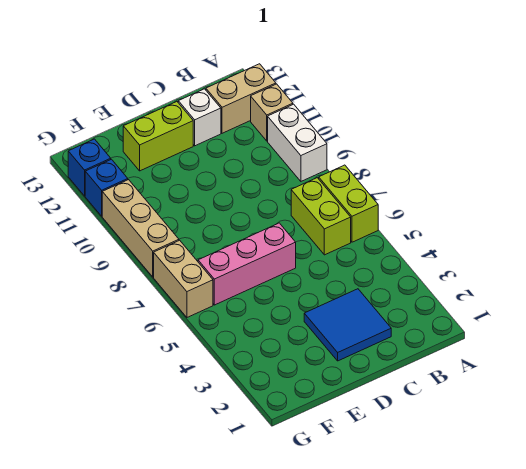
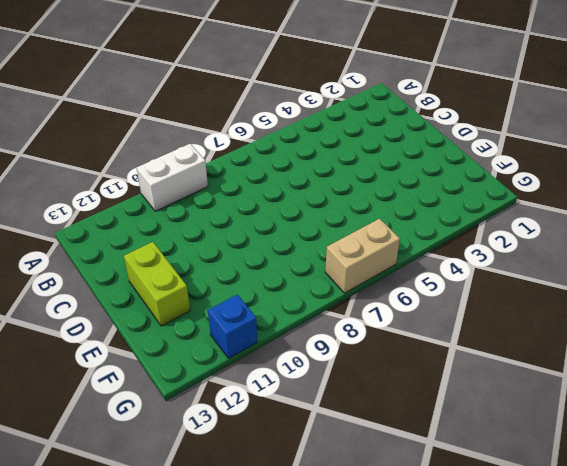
none -> lime brick A6:A7 level 1
none -> tan brick A11 level 1
none -> tan brick A12:B12 level 1

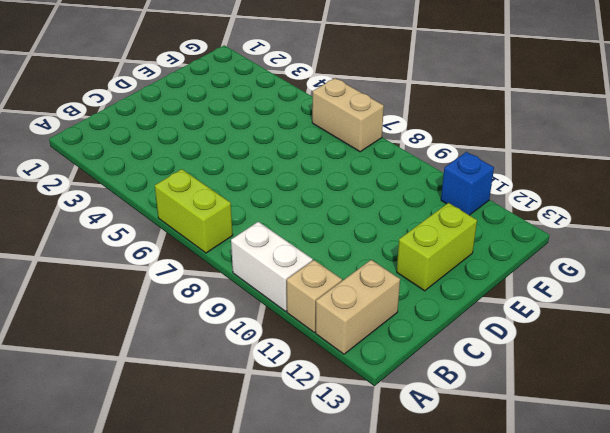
none -> lime brick B6:B7 level 1
none -> blue tile C2:D3 level 1
none -> white brick C12 level 1

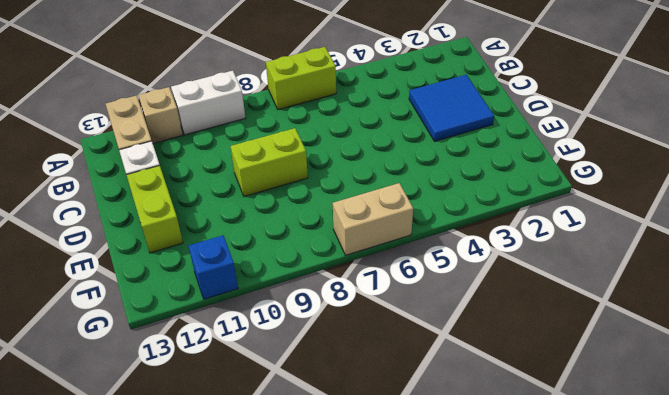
lime brick D8:D9 level 1 -> lime brick B6:B7 level 1
none -> pink brick D6:F6 level 1
none -> tan brick G8:G10 level 1
none -> blue brick G12 level 1

